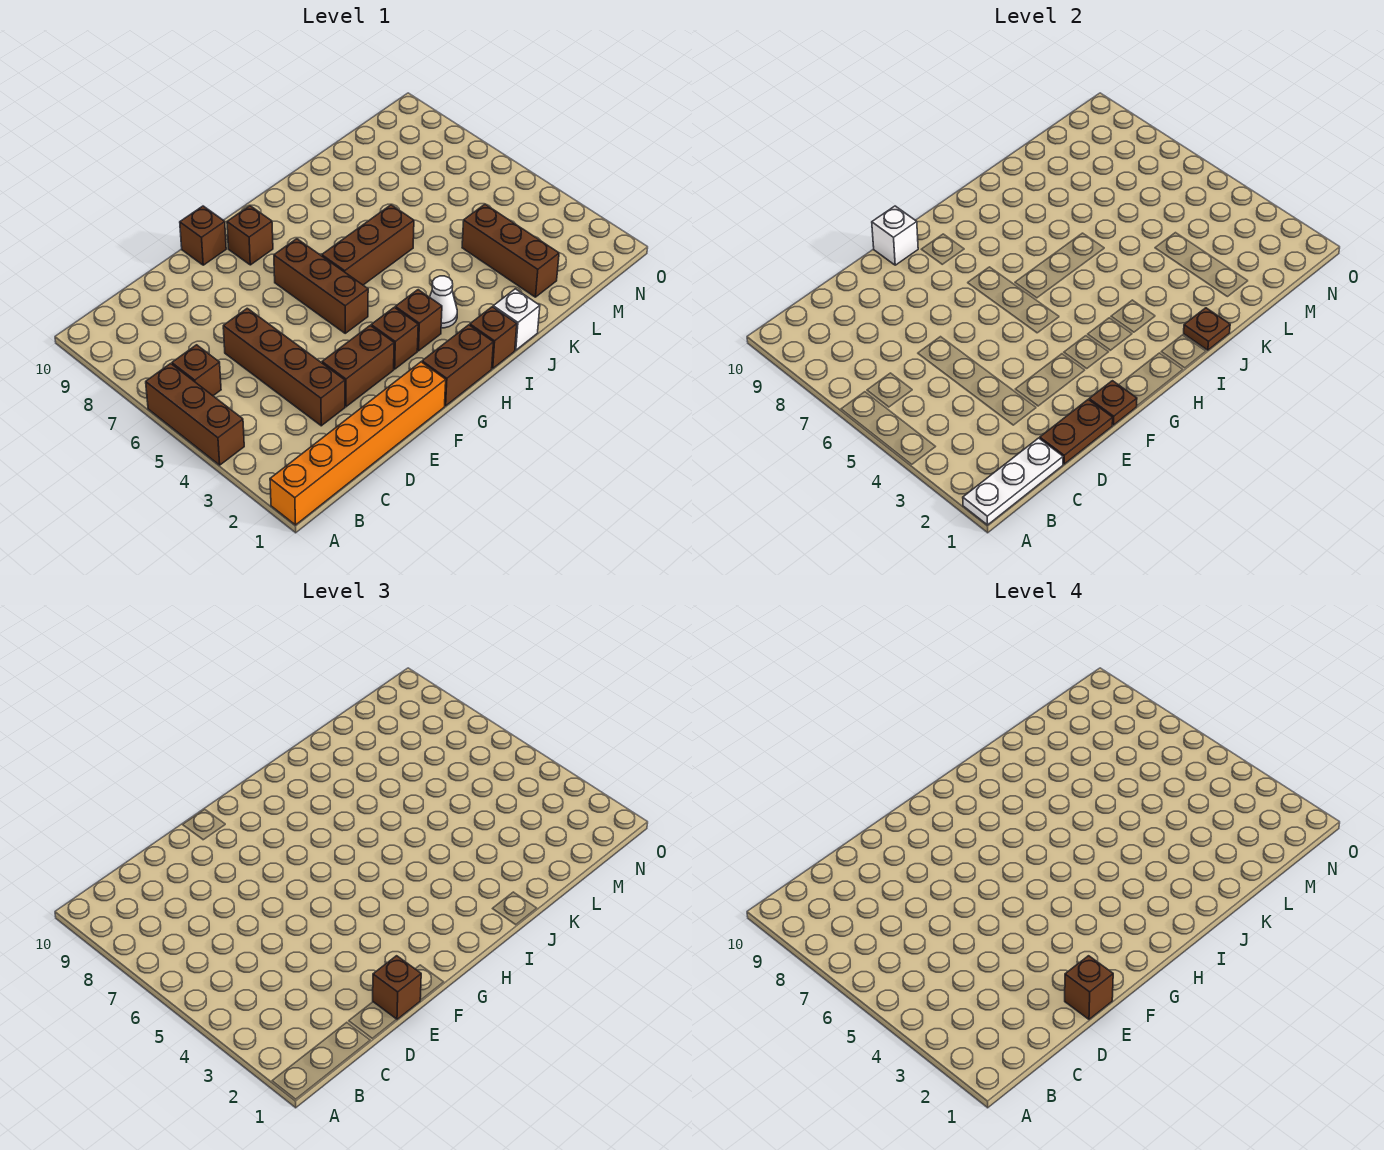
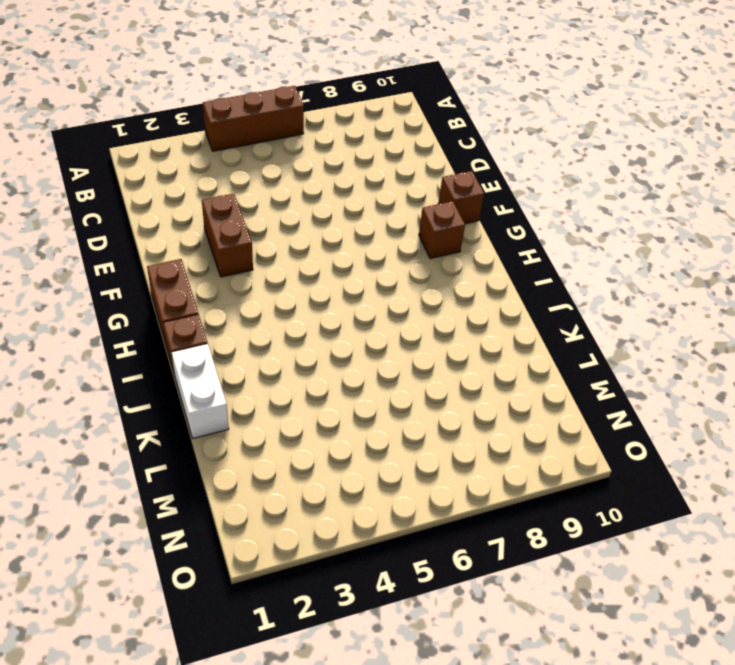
white brick J1:K1 level 1 -> white brick J1 level 1
none -> orange brick A1:F1 level 1
none -> brown brick B6 level 1
none -> brown brick D3:D6 level 1

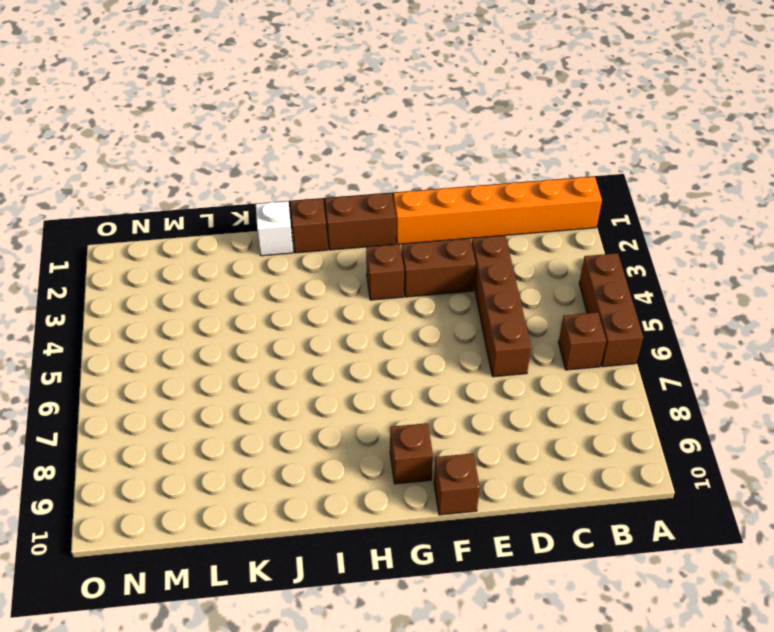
none -> brown brick G5:G7 level 1
none -> brown brick H3 level 1
none -> brown brick H6:J6 level 1

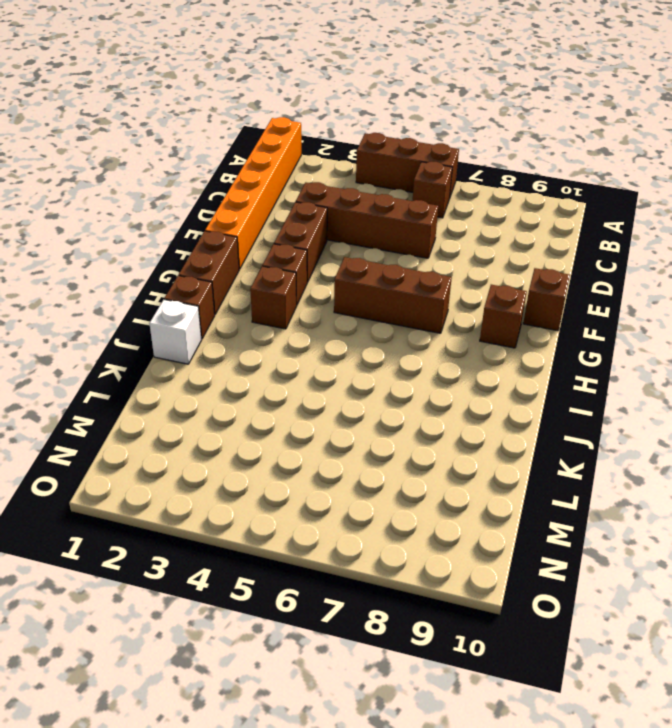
none -> brown brick H6:J6 level 1
none -> white cone I3 level 1
none -> brown brick L2:L4 level 1

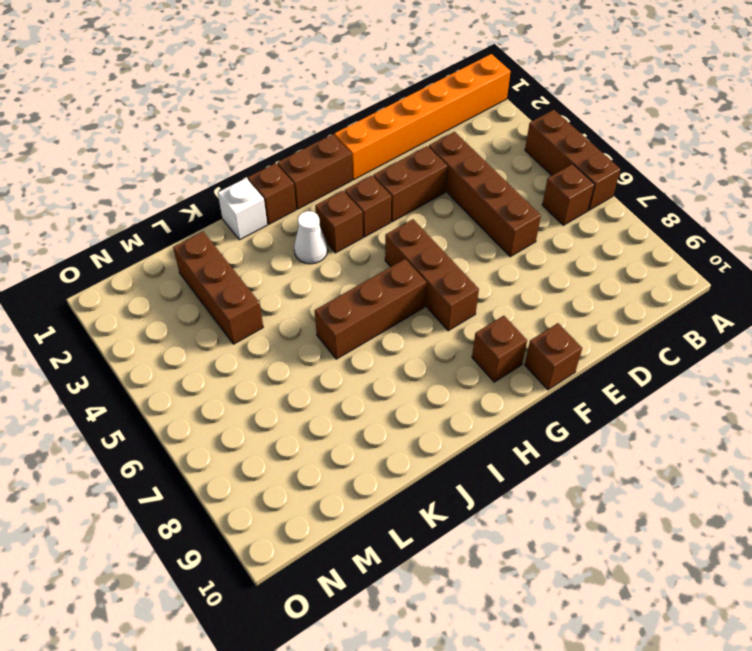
none -> white plate A1:C1 level 2
none -> brown plate D1:E1 level 2
none -> brown plate F1 level 2

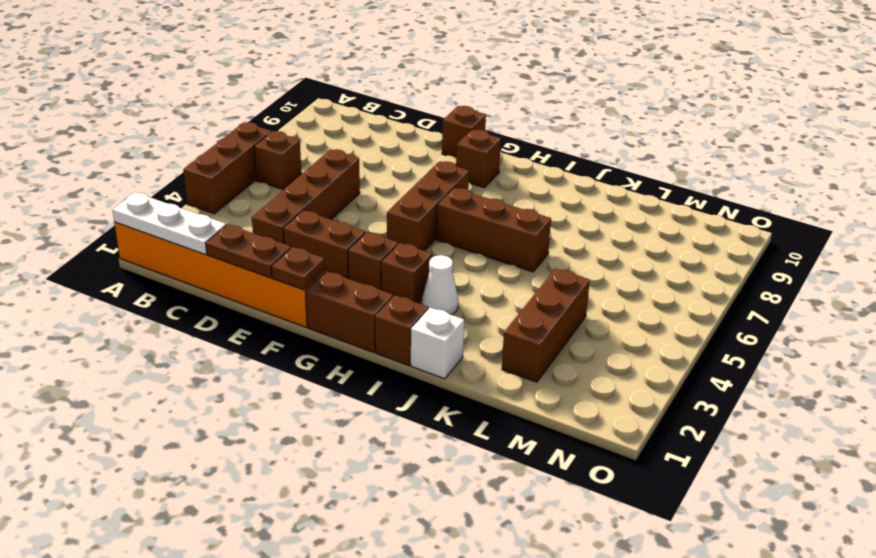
none -> white brick F10 level 2
none -> brown plate J1 level 2
none -> brown brick E1 level 3

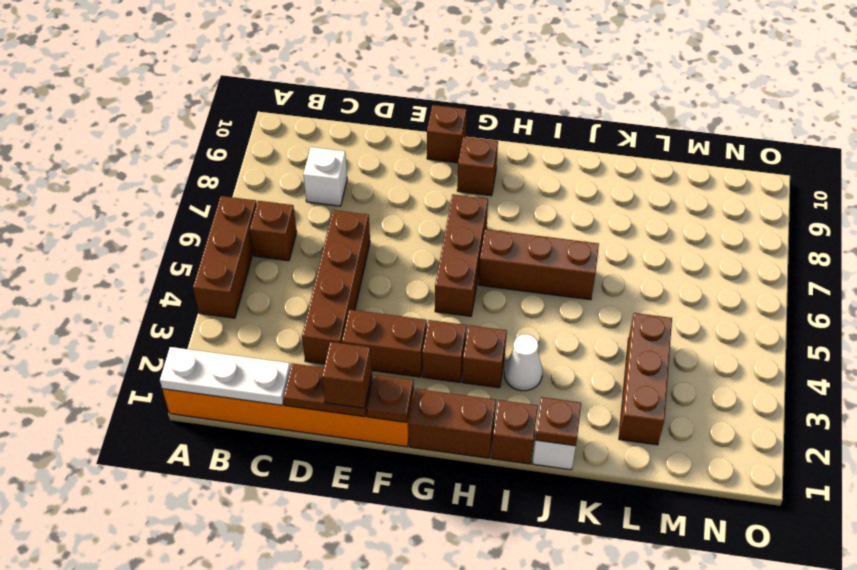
white brick C8 level 1 -> white brick F10 level 2
none -> brown brick E1 level 4

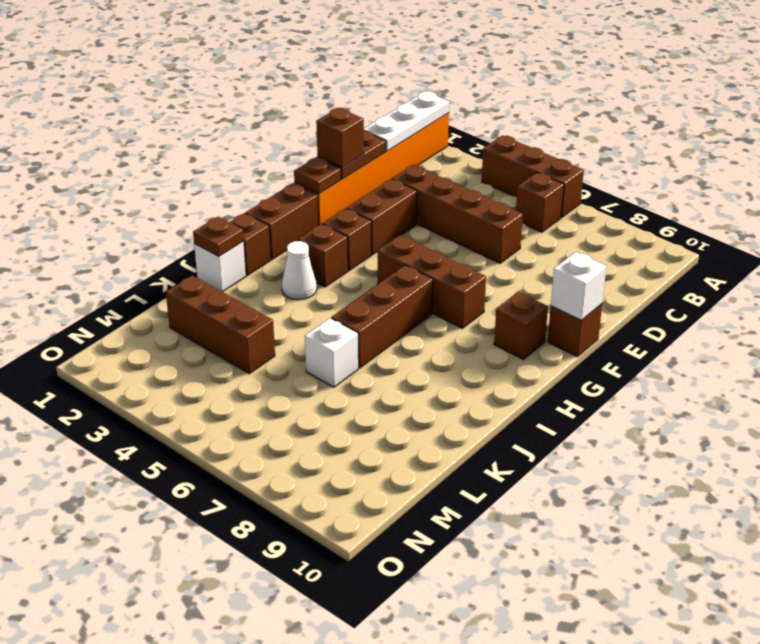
white brick K6 level 1 -> none
none -> brown brick E1 level 4

